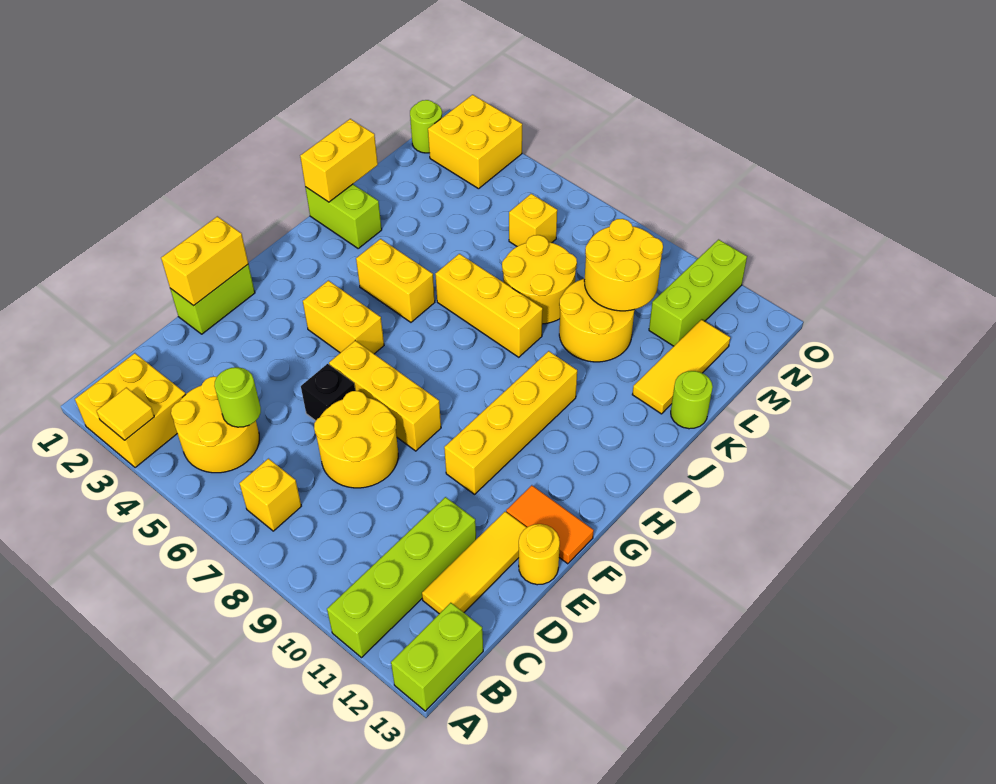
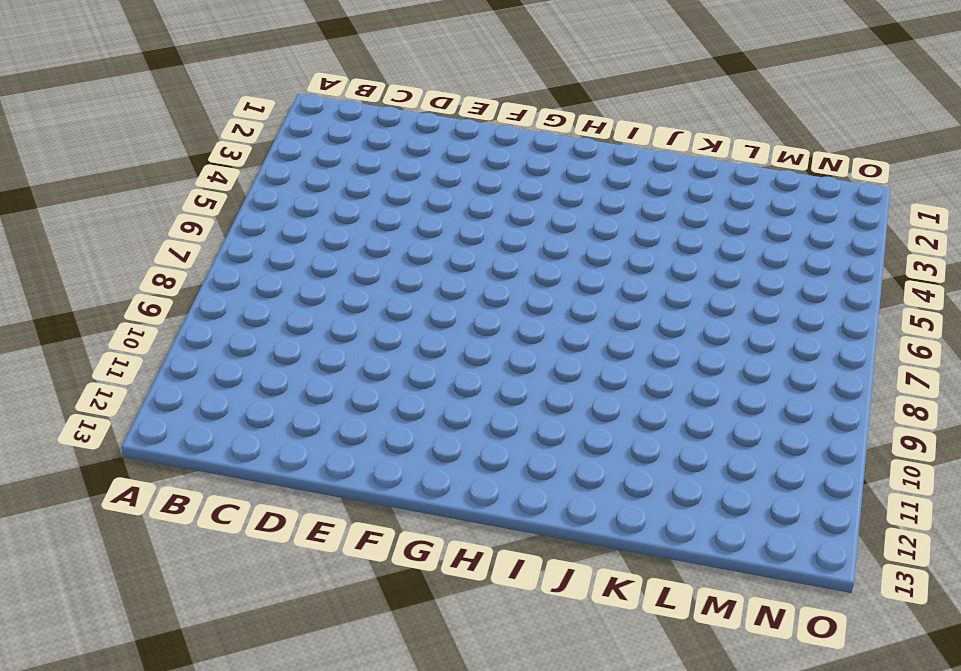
none -> yellow brick A2:B3 level 1
none -> lime brick A11:D11 level 1
none -> lime brick A13:B13 level 1
none -> yellow round brick B4:C5 level 1

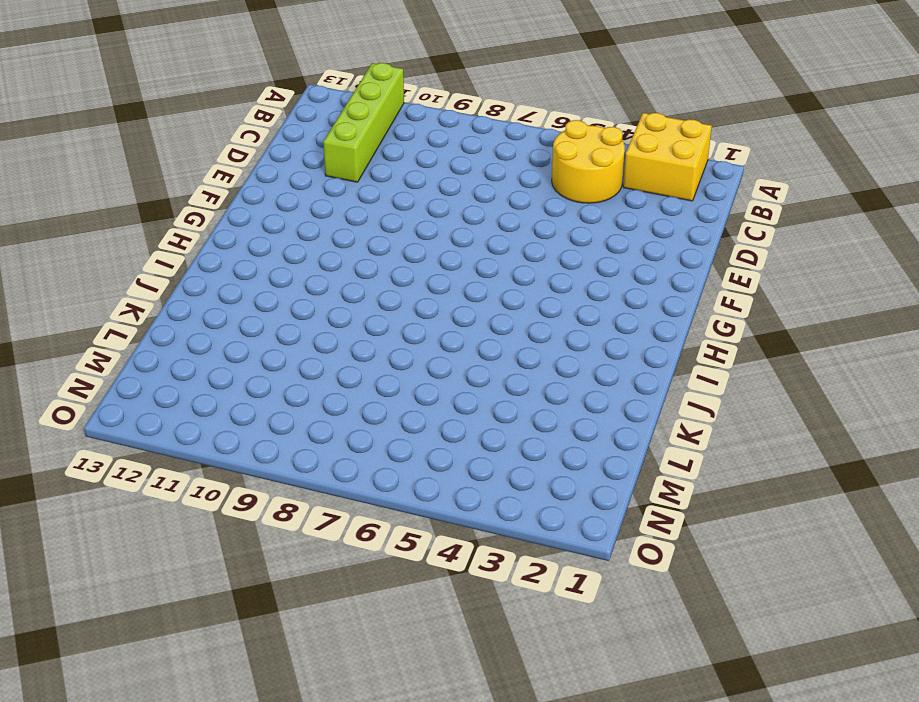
none -> lime brick A13:B13 level 1
none -> yellow brick B7 level 1
none -> yellow tile C12:E12 level 1
none -> yellow round brick D7:E8 level 1

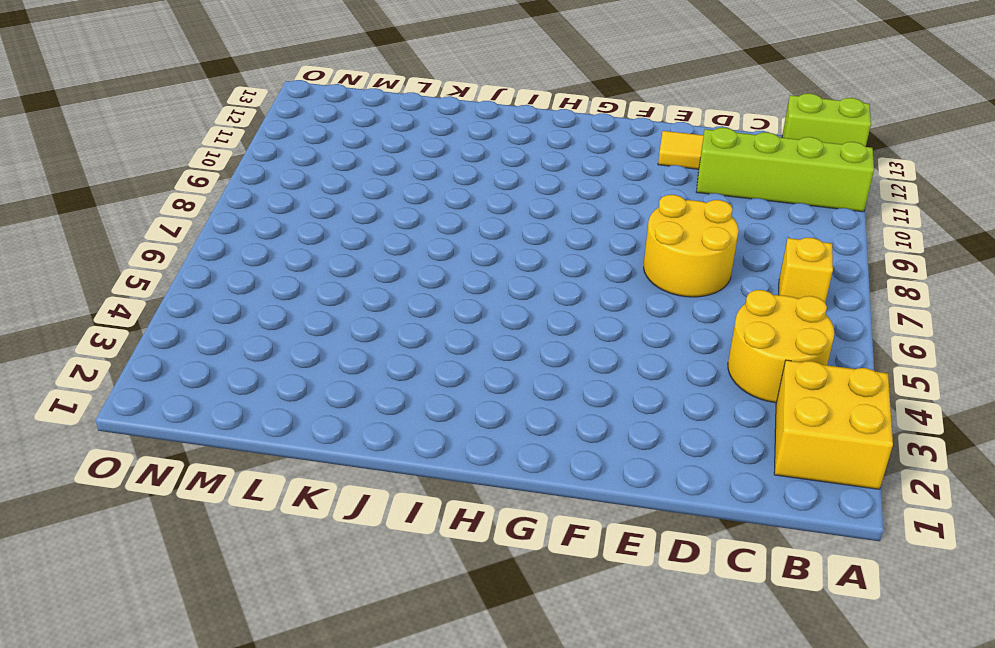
none -> lime brick E1:F1 level 1
none -> black brick E6 level 1
none -> yellow round brick E13 level 1
none -> yellow brick F6:F8 level 1

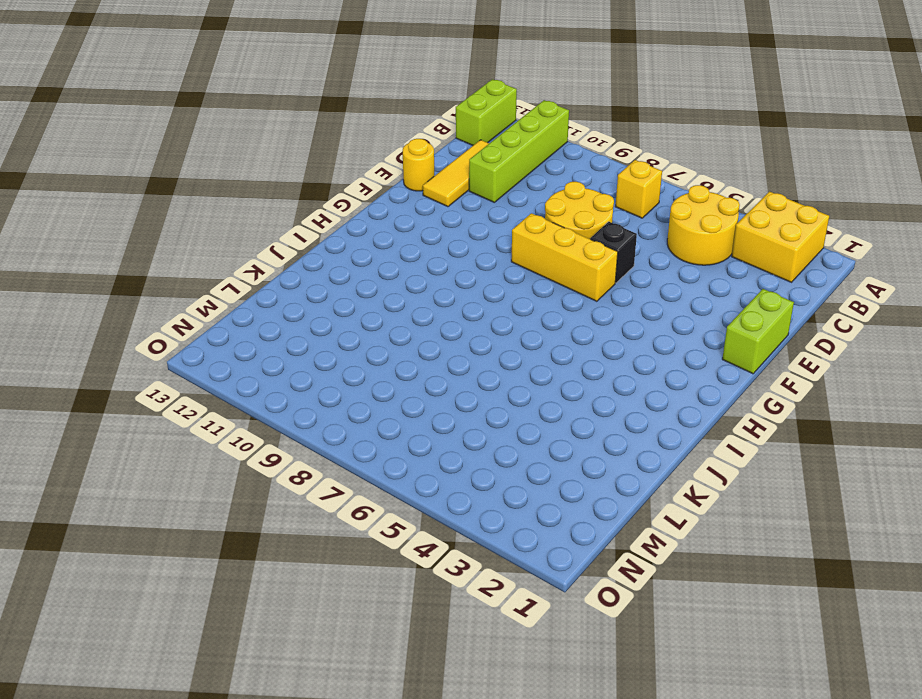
none -> yellow brick F10:I10 level 1
none -> orange tile F12:F13 level 1
none -> yellow brick G4:G5 level 1
none -> yellow brick I4:I5 level 1

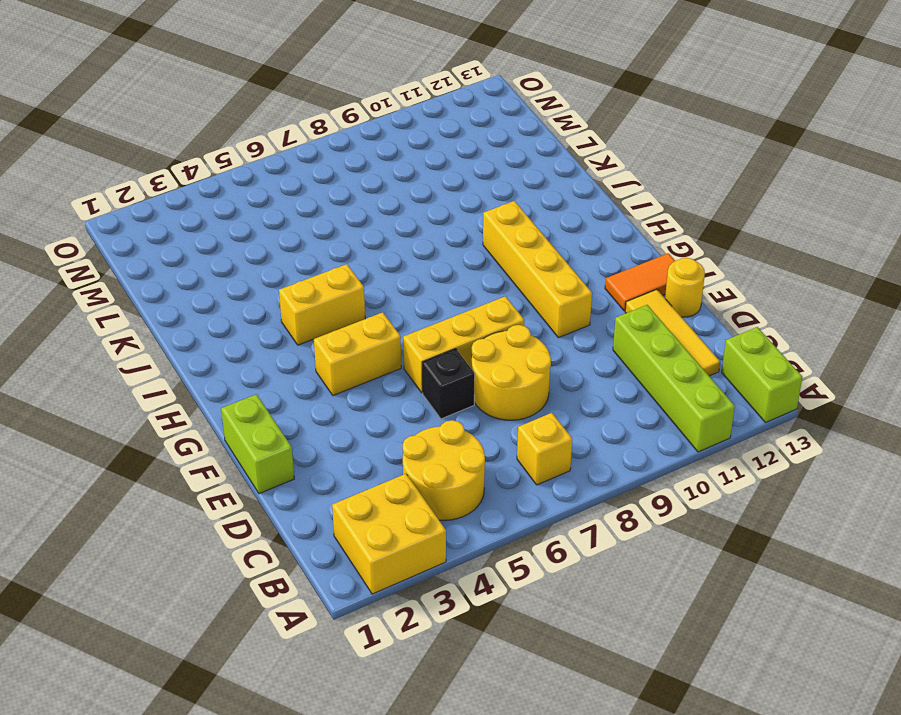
none -> lime brick J1:J2 level 1
none -> yellow brick J6:J8 level 1
none -> yellow round brick K7:L8 level 1
none -> yellow round brick K9:L10 level 1

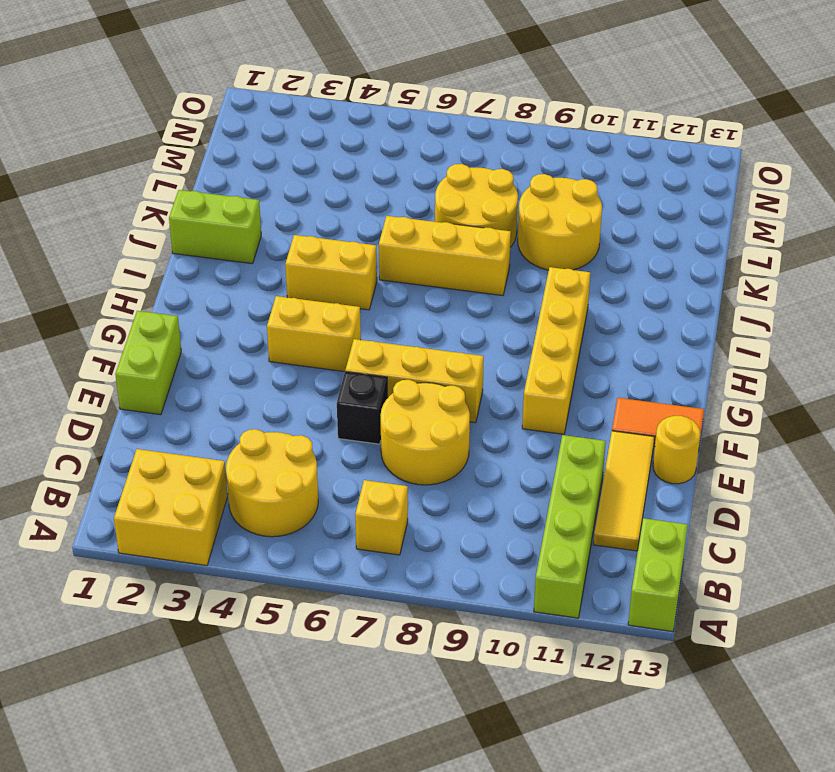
none -> yellow tile K12:M12 level 1
none -> lime round brick K13 level 1
none -> yellow brick M6 level 1
none -> lime brick M11:O11 level 1

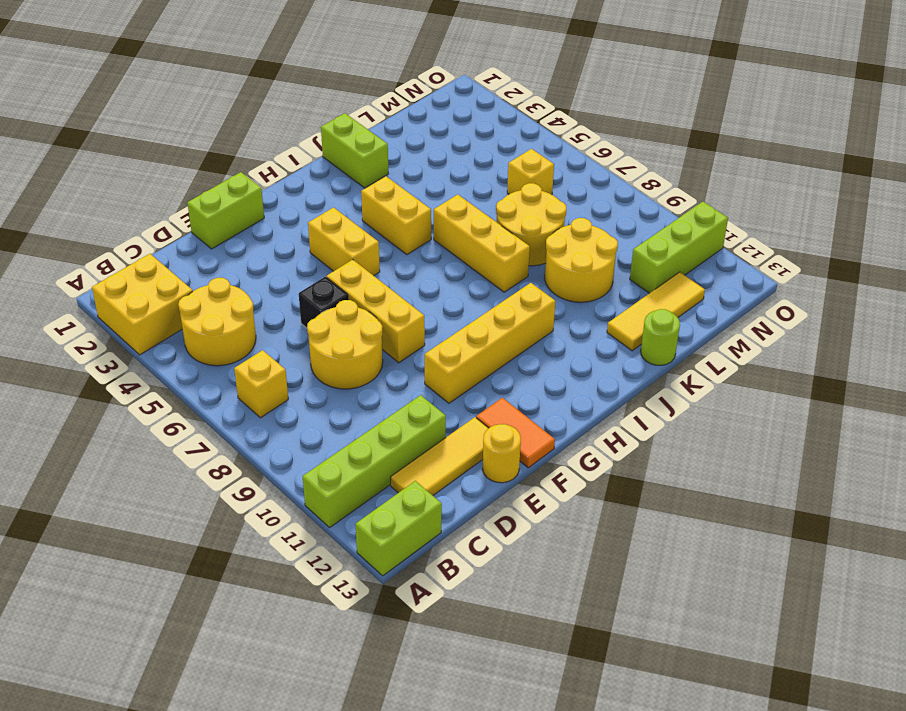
none -> lime round brick N1 level 1
none -> yellow brick N2:O3 level 1
none -> yellow tile A3 level 2
none -> lime round brick C5 level 2

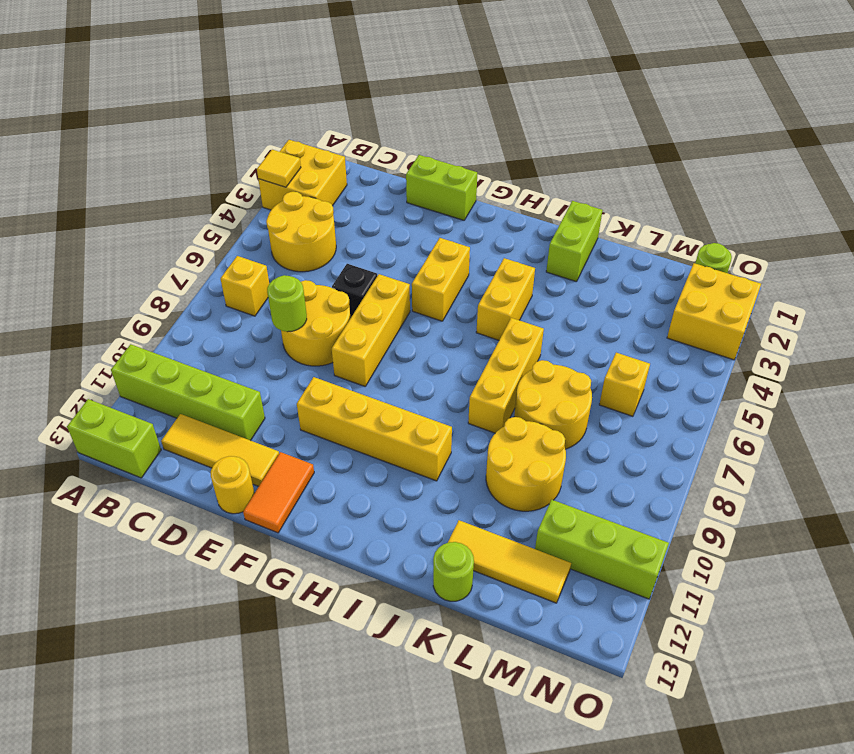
lime round brick D8 level 2 -> lime round brick C5 level 2
none -> yellow brick E1:F1 level 2
none -> yellow brick J1:K1 level 2
none -> yellow round brick L9:M10 level 2

